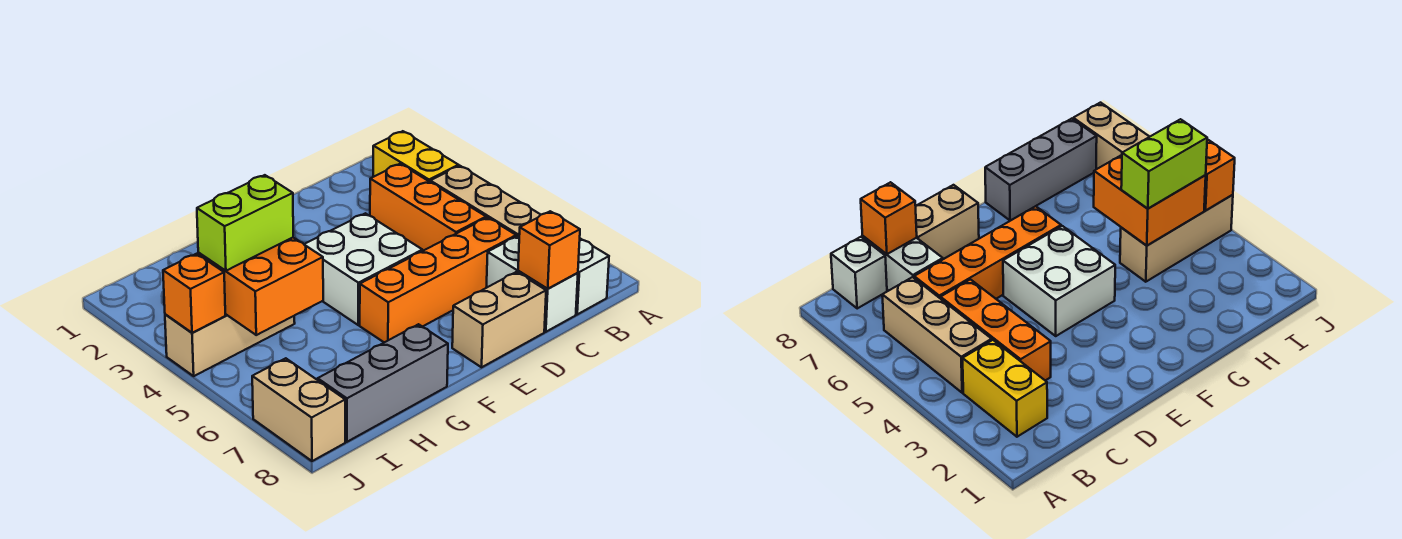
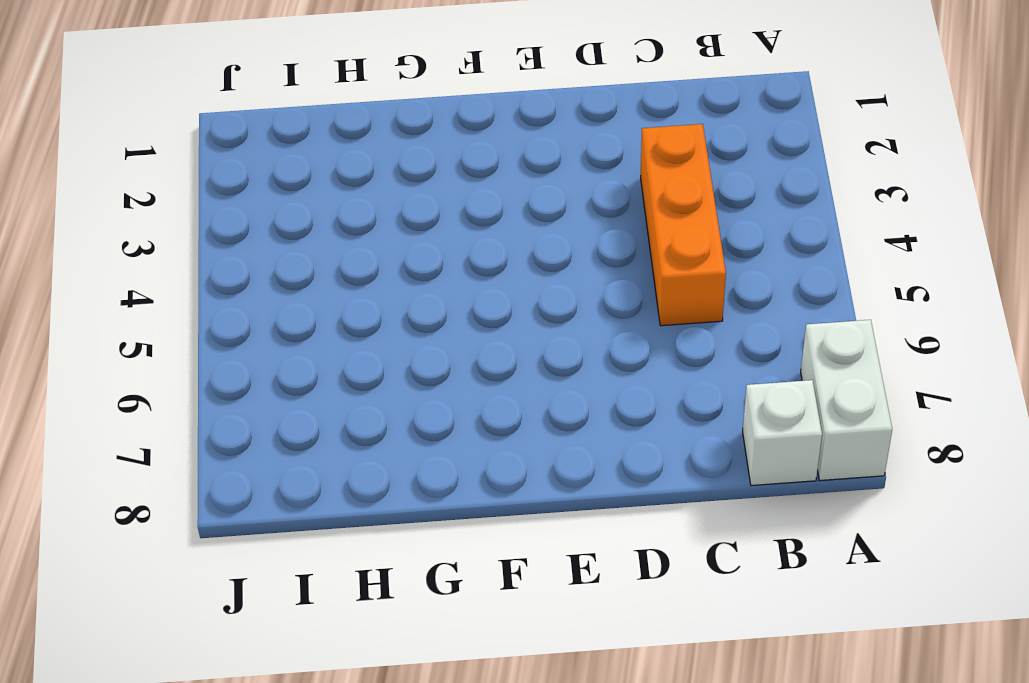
white brick A7:A8 level 1 -> white brick C7:C8 level 1
none -> yellow brick B2:B3 level 1
none -> tan brick B4:B6 level 1
none -> orange brick C6:F6 level 1

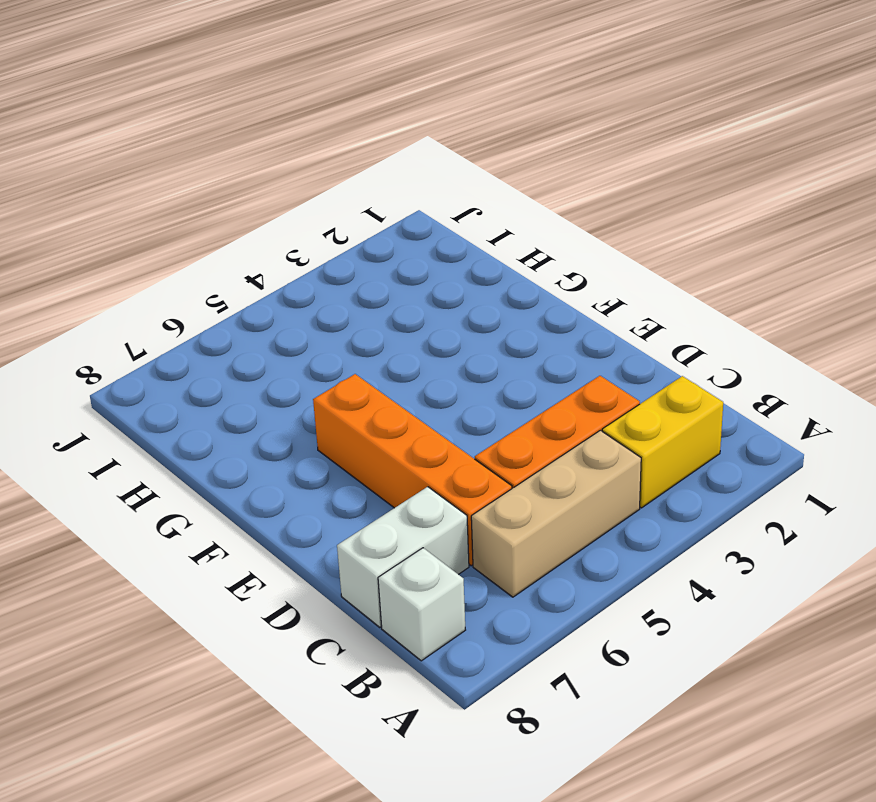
none -> tan brick D8:E8 level 1
none -> white brick E4:F5 level 1
none -> grey brick G8:I8 level 1

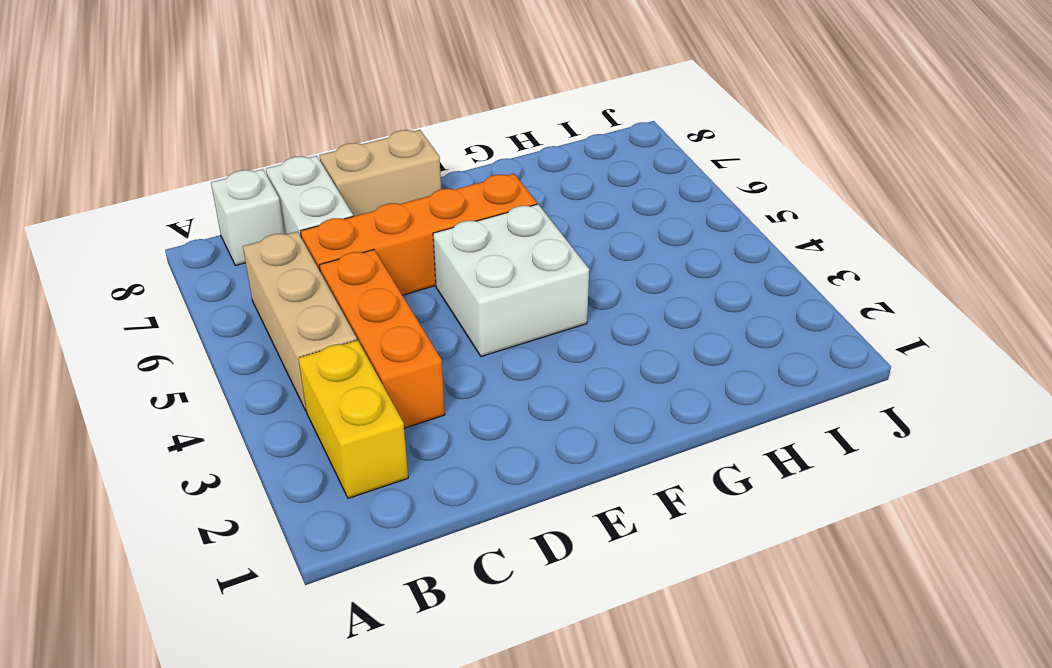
none -> grey brick G8:I8 level 1
none -> tan brick H4:J4 level 1
none -> tan brick J7:J8 level 1

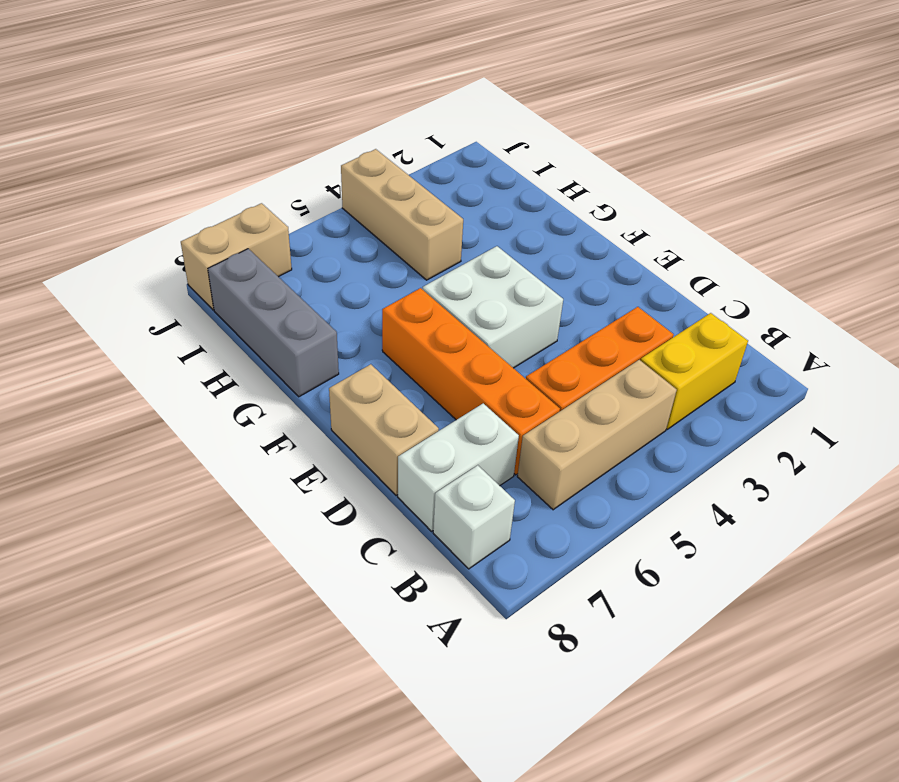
none -> orange brick C8 level 2
none -> orange brick H4:I5 level 2
none -> orange brick J4 level 2

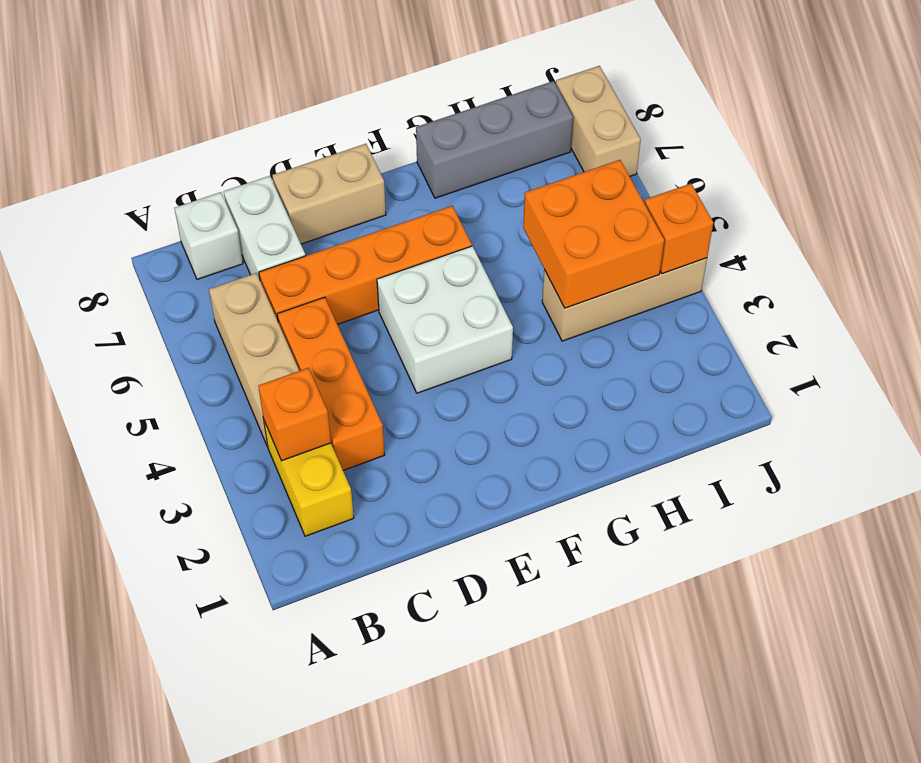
orange brick B3 level 2 -> orange brick C8 level 2
none -> lime brick H4:I4 level 3

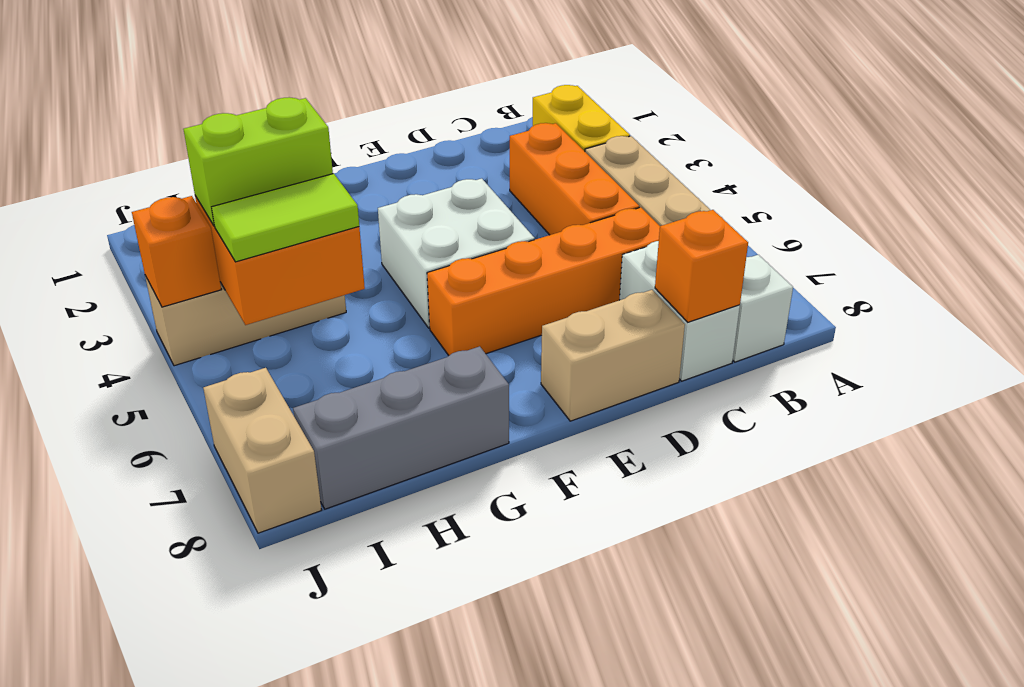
lime tile H5:I5 level 3 -> none

